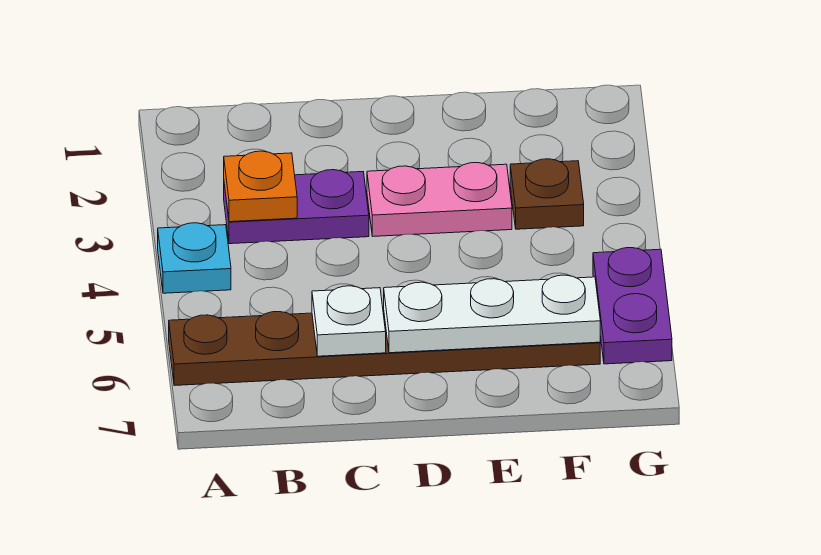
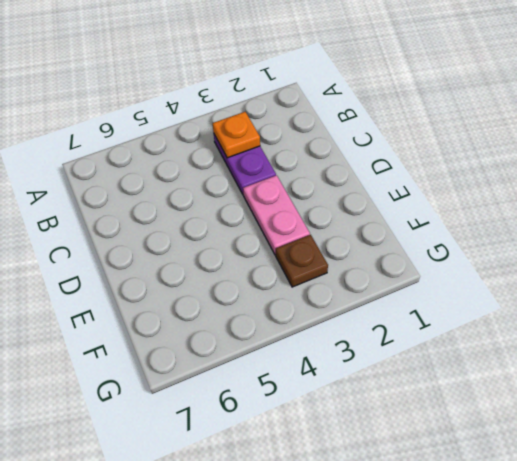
none -> cyan plate A4 level 1
none -> brown plate A6:F6 level 1

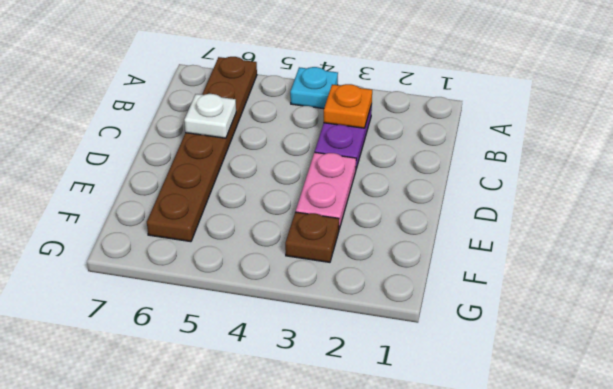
none -> purple plate G5:G6 level 1
none -> white plate D6:F6 level 2

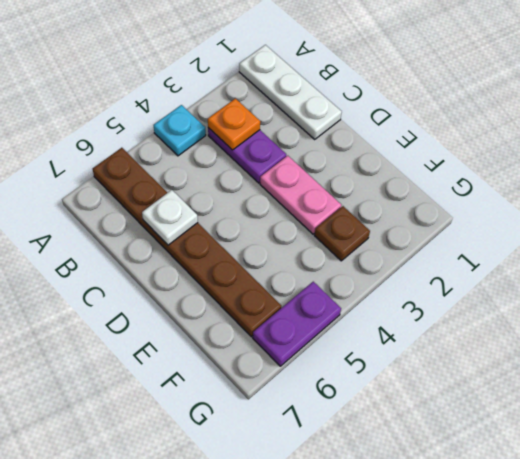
white plate A1:C1 level 1 -> white plate D6:F6 level 2

